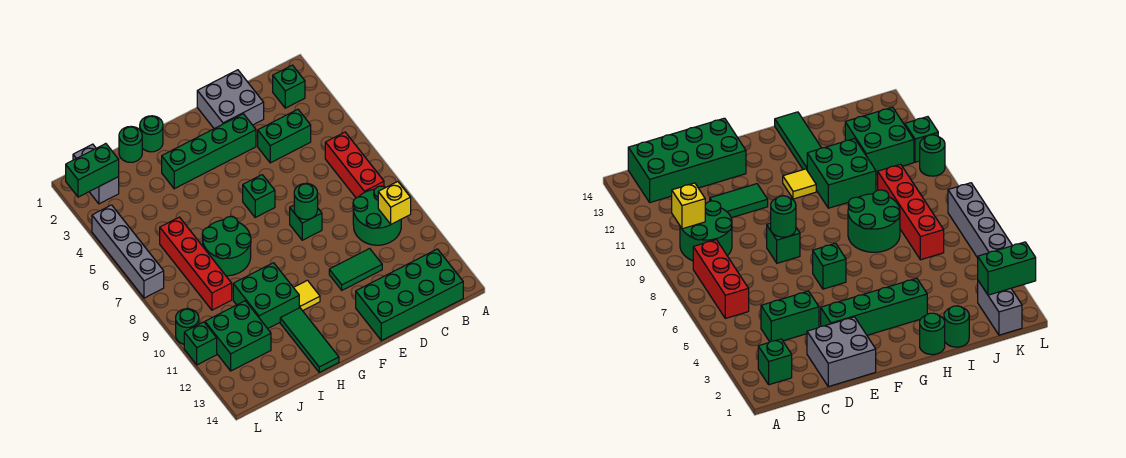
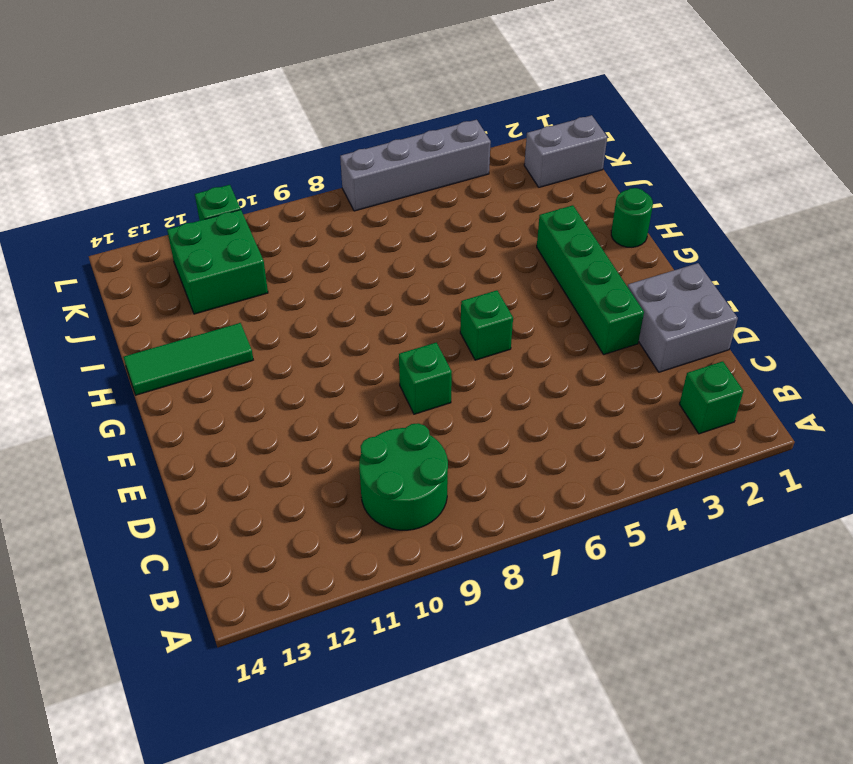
none -> red brick B6:B8 level 1
none -> green brick B13:E14 level 1
none -> green brick C4:D4 level 1

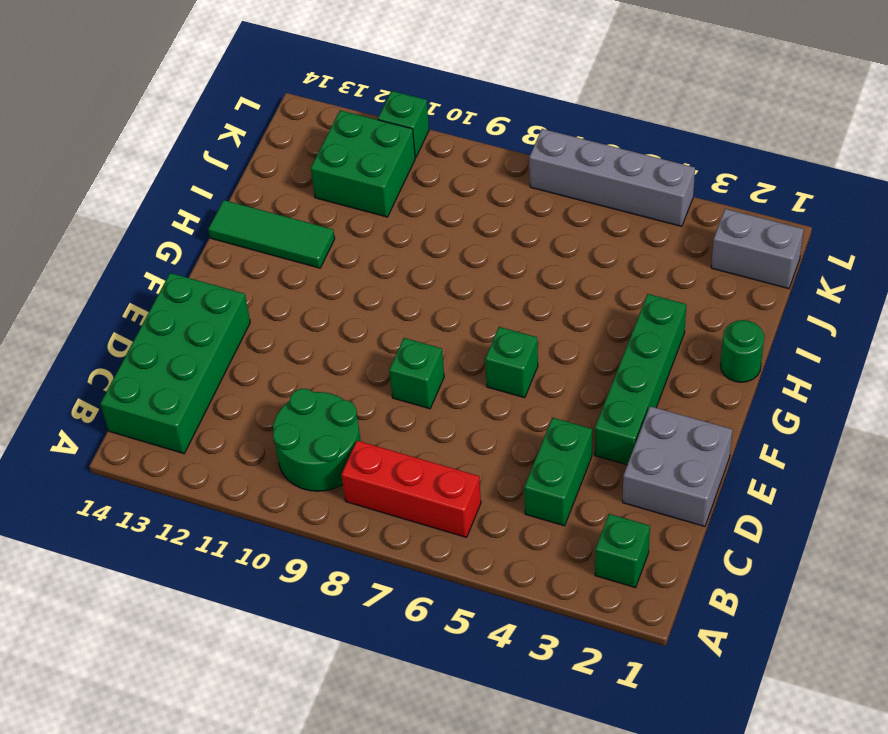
none -> green tile D11:E11 level 1
none -> yellow tile G11 level 1
none -> green round brick H7:I8 level 1

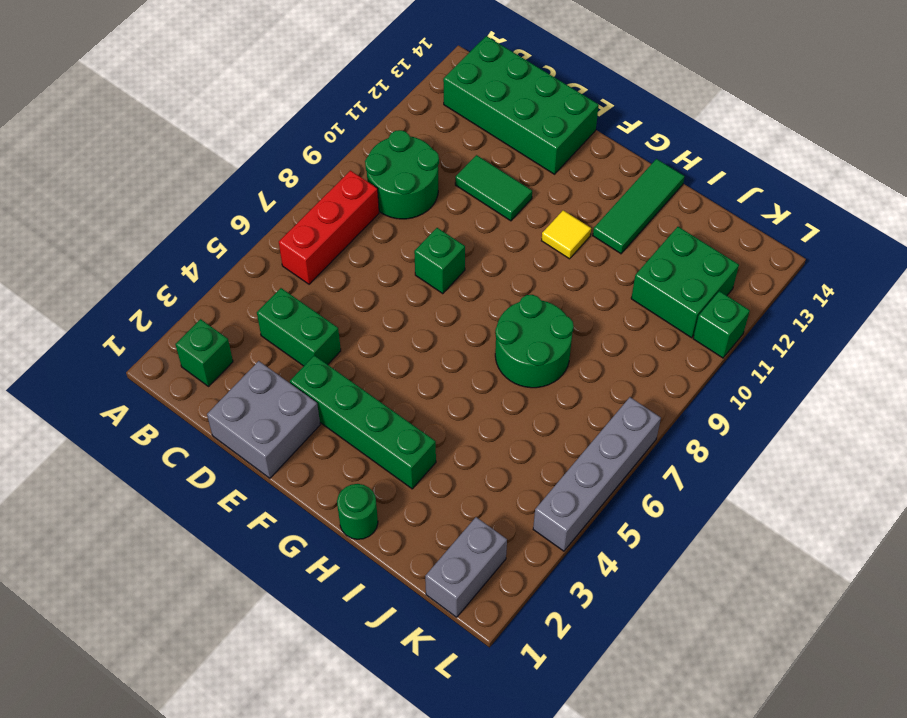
none -> green brick F6 level 1
none -> green brick H10:I11 level 1
none -> green round brick I1 level 1

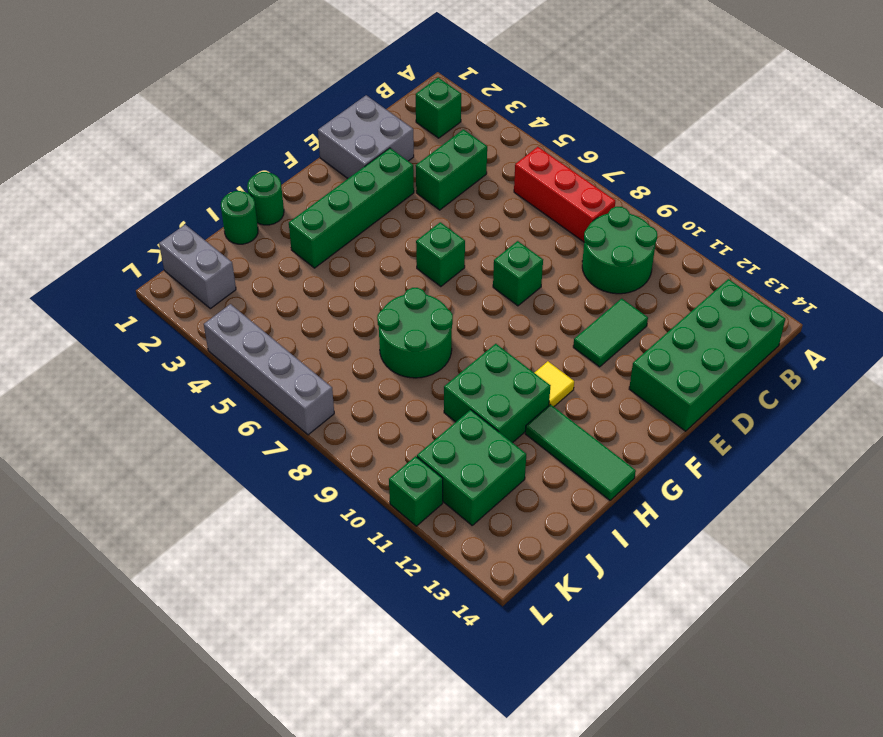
none -> red brick J6:J9 level 1
none -> green round brick L10 level 1
none -> yellow brick B10 level 2

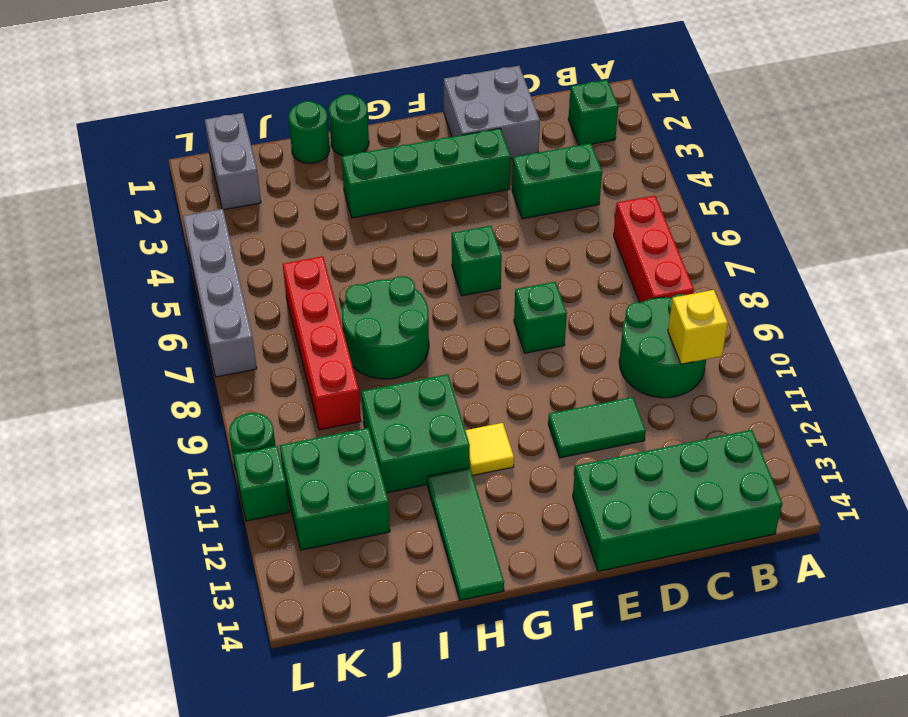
none -> green round brick E8 level 2
none -> green brick K2:L2 level 2

